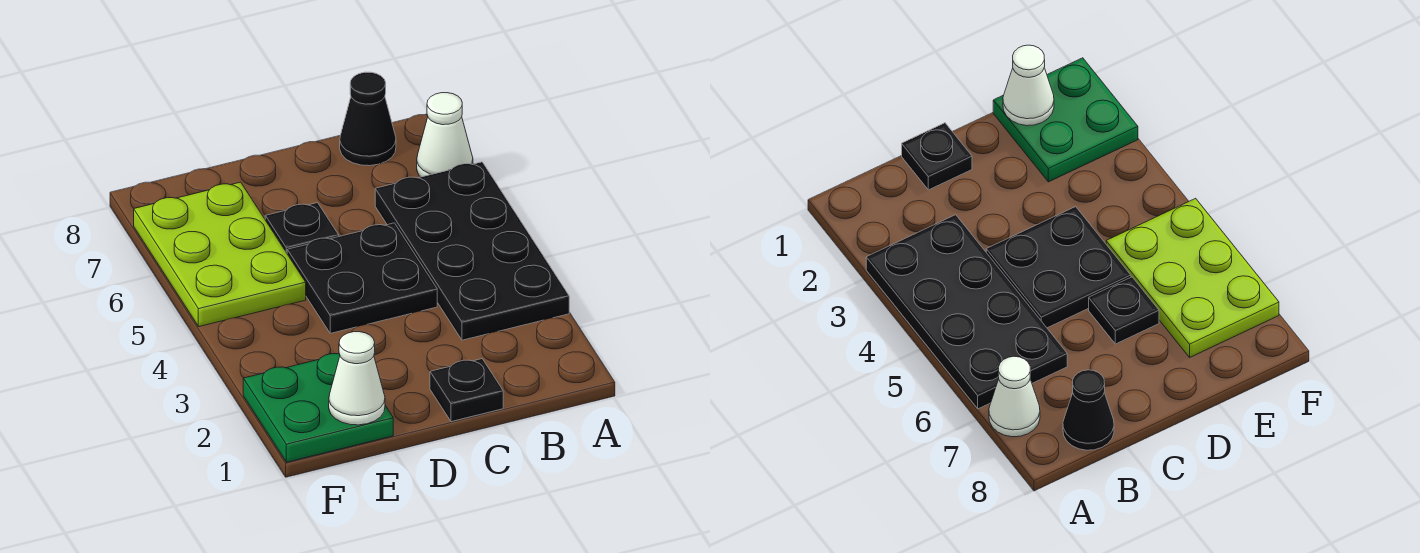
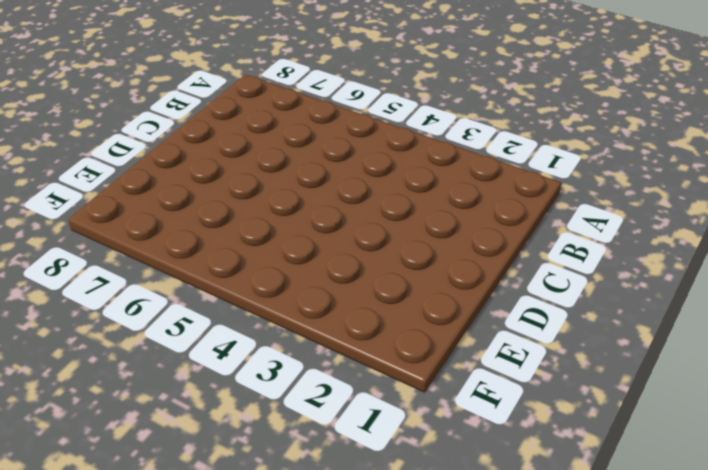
none -> black plate A3:B6 level 1
none -> white cone A7 level 1

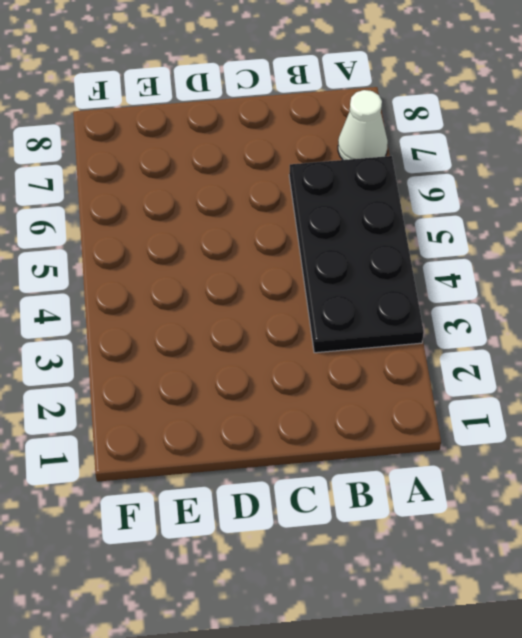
none -> black cone B8 level 1
none -> black plate C1 level 1

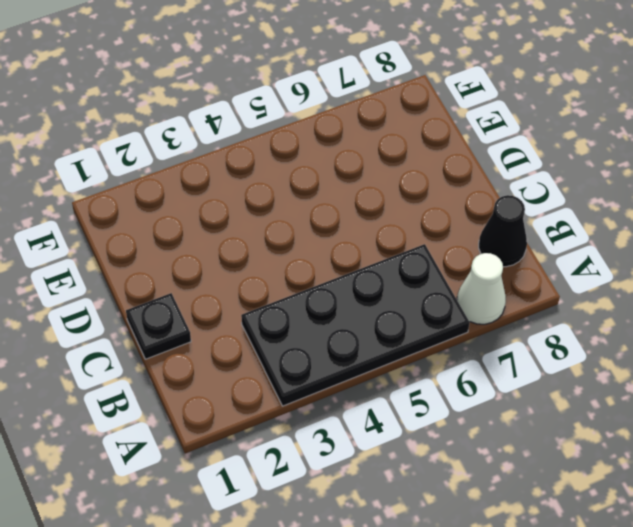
none -> black plate C4:D5 level 1
none -> black plate D6 level 1

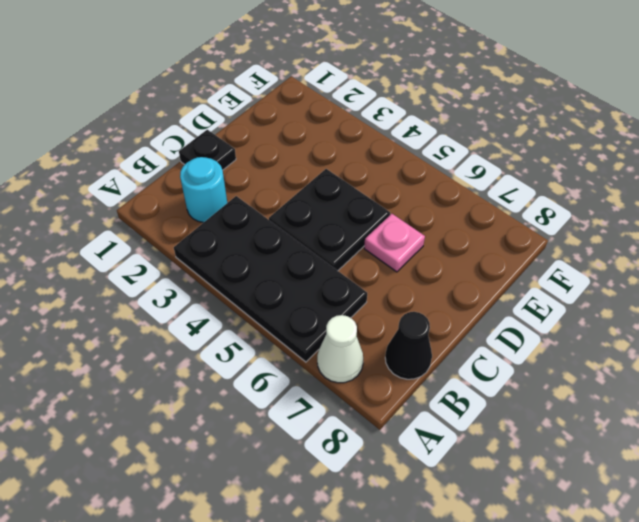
cyan round brick B2 level 1 -> none
pink plate D6 level 1 -> black plate D6 level 1
none -> green plate E1:F2 level 1
none -> lime plate E5:F7 level 1

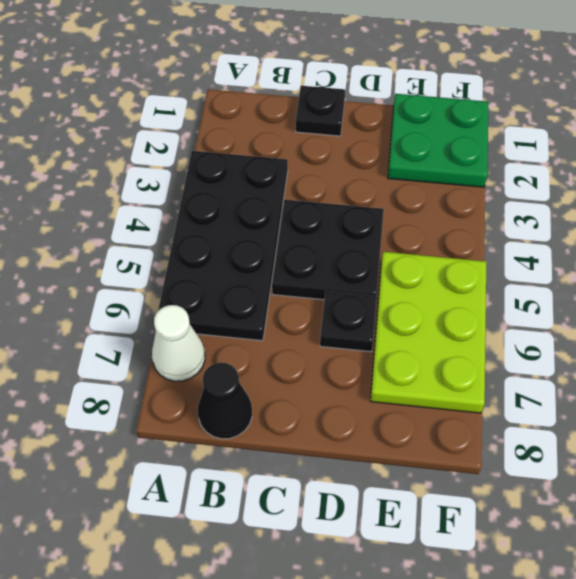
none -> white cone E1 level 2

